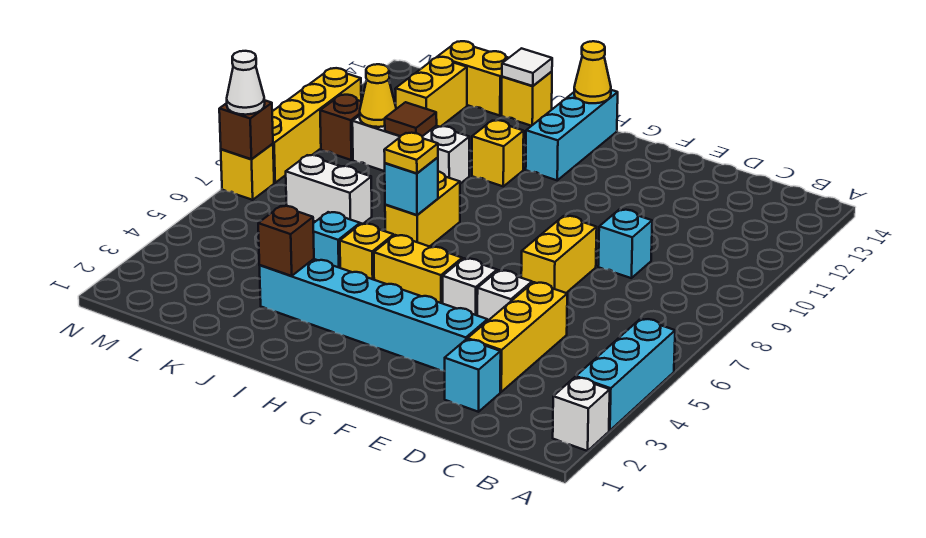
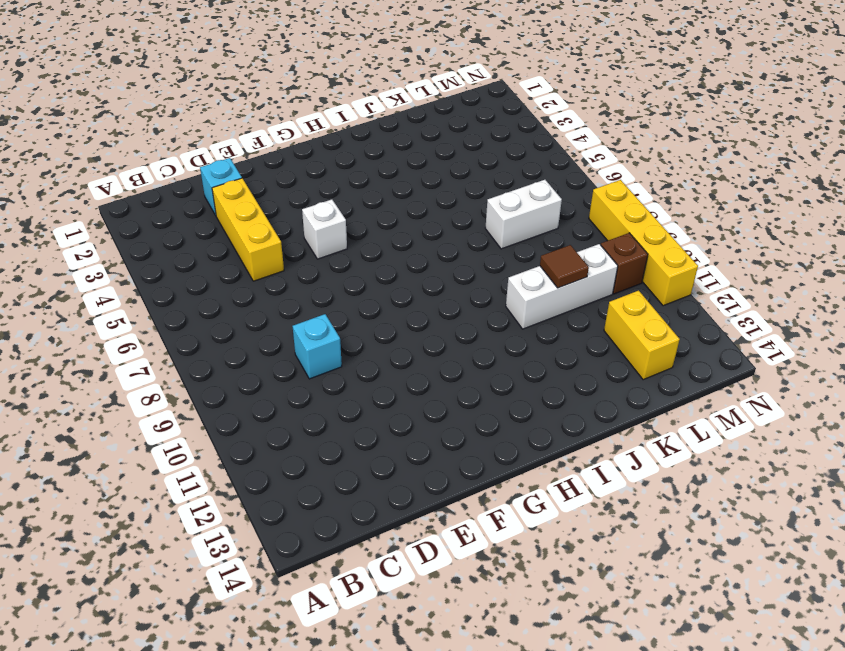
none -> white brick A2 level 1
none -> cyan brick A3:A5 level 1
none -> cyan brick E3:J3 level 1
none -> white brick E5 level 1

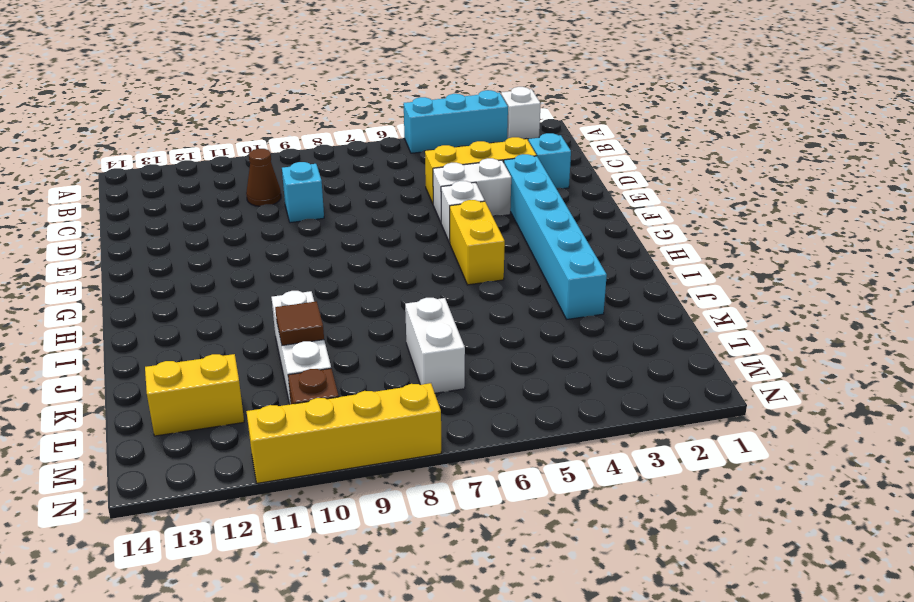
brown cone C10 level 1 -> none
white brick E4:E5 level 1 -> white brick E5 level 1
none -> yellow brick E7:E8 level 1
none -> cyan brick H12:H14 level 1
none -> yellow brick I5 level 1
none -> yellow brick I7:I8 level 1

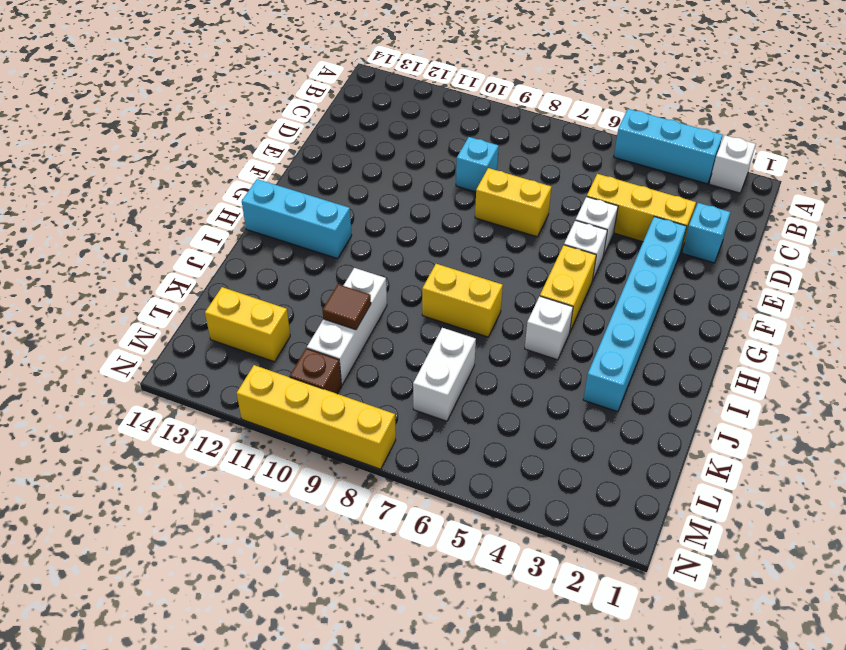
white brick I5 level 1 -> yellow brick I5 level 1
none -> yellow brick I11 level 1
none -> cyan brick J5 level 1
none -> yellow brick J14 level 1
none -> yellow brick K14:L14 level 1

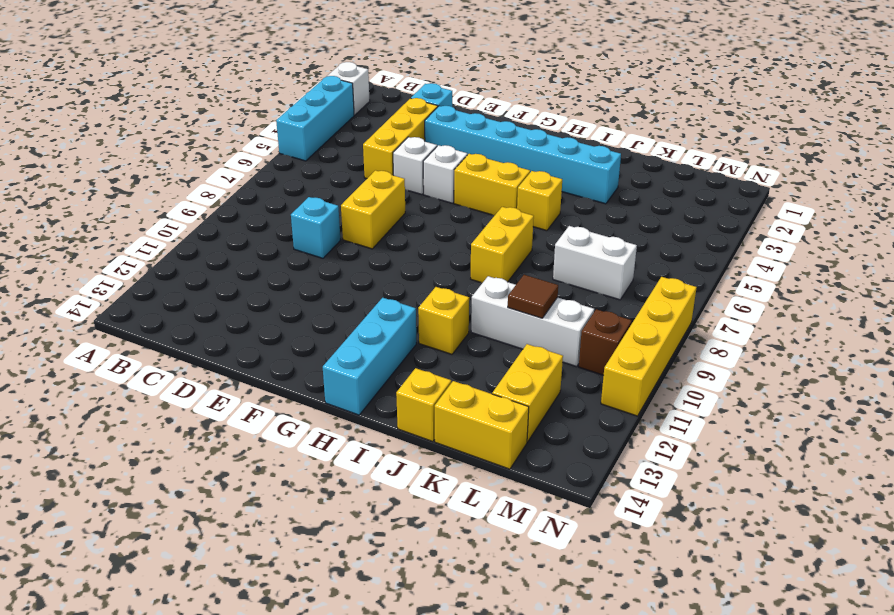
none -> cyan brick J5 level 1
none -> yellow brick N7 level 1
none -> yellow cone H14 level 2
none -> cyan brick I7 level 2

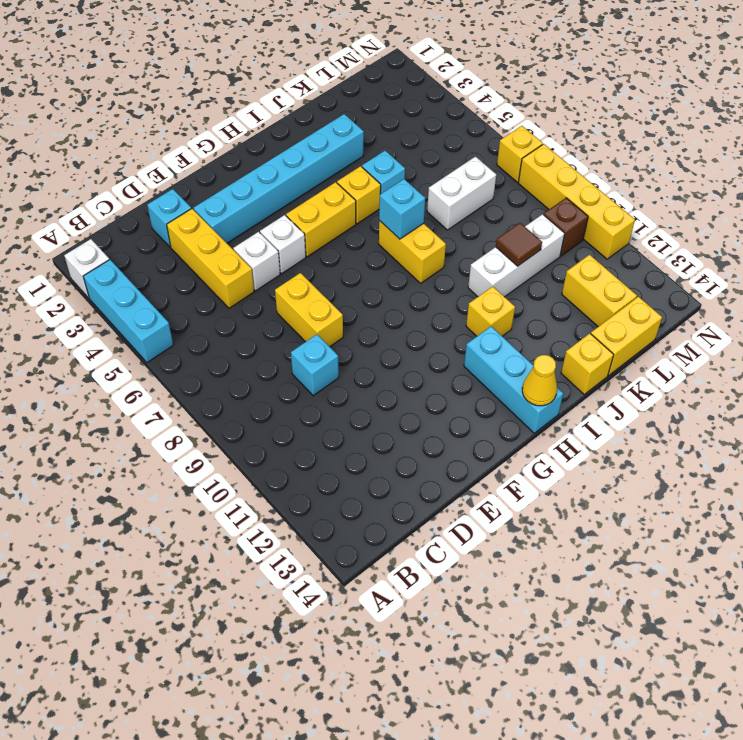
none -> brown brick J3 level 2
none -> white tile J14 level 2
none -> yellow cone L10 level 2
none -> brown brick N7 level 2

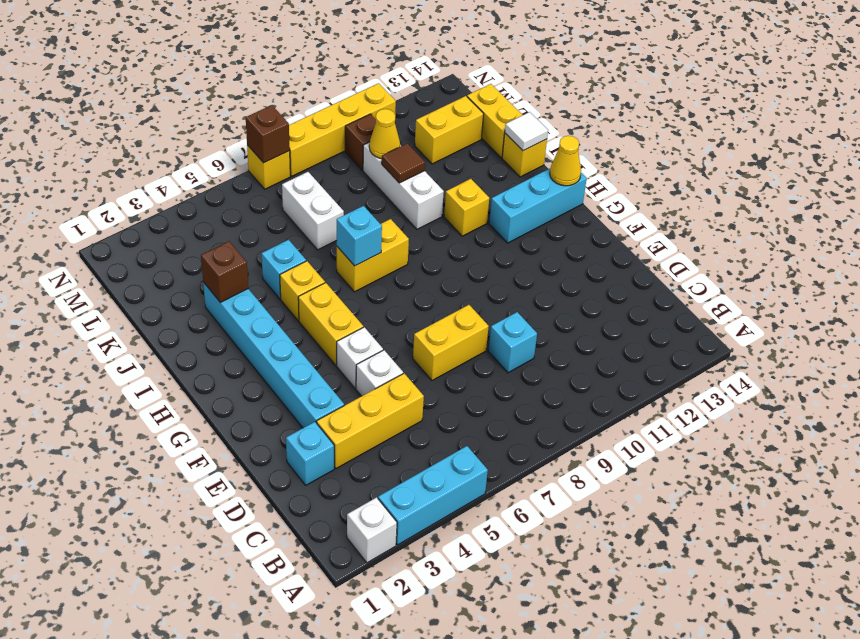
none -> yellow plate I7 level 3
none -> white cone N7 level 3

